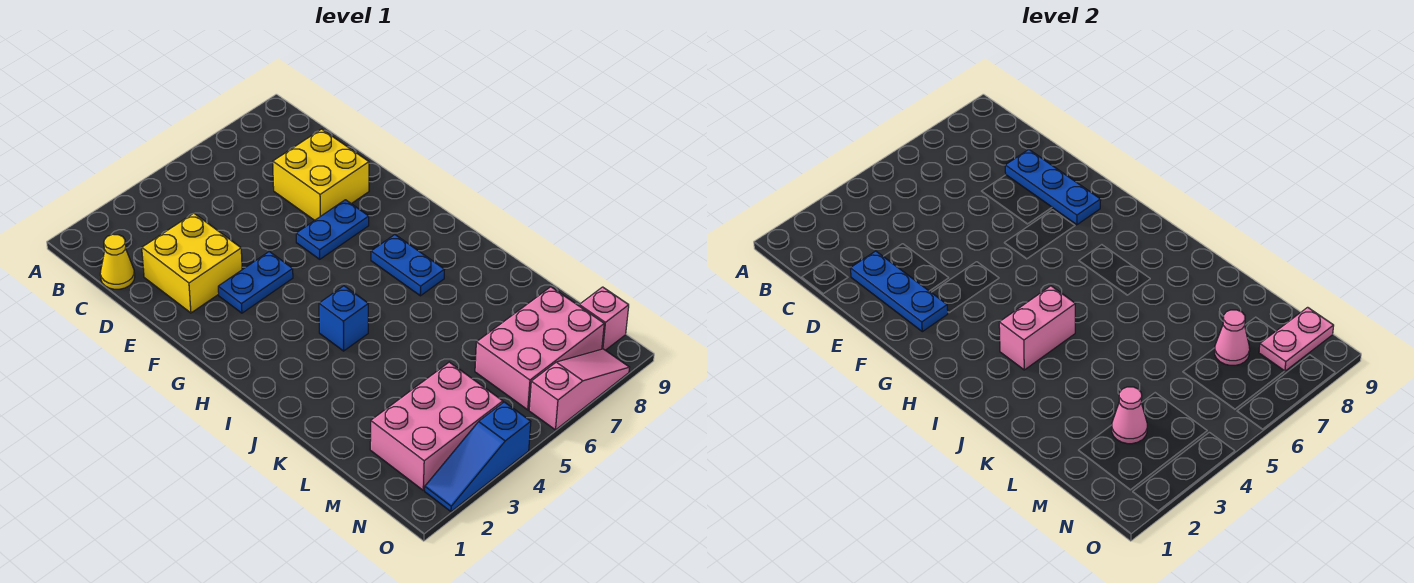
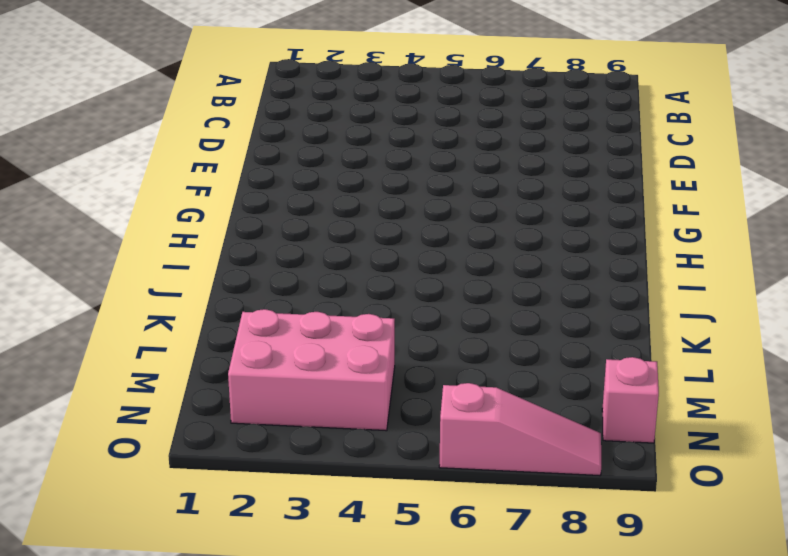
none -> yellow cone C1 level 1
none -> yellow brick D2:E3 level 1
none -> yellow brick D7:E8 level 1

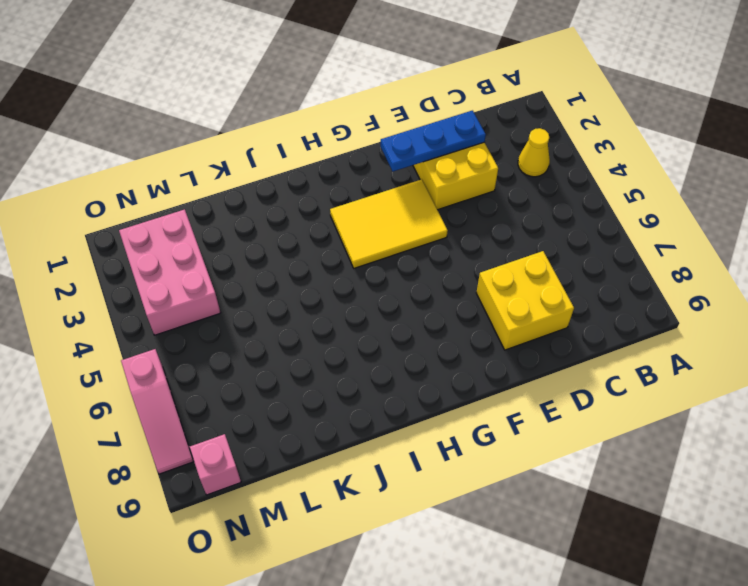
yellow cone B3 level 1 -> yellow cone C1 level 1
yellow tile F3:H4 level 1 -> blue plate F3:F4 level 1
none -> blue plate F6:F7 level 1
none -> blue plate H7:I7 level 1
none -> blue brick I4 level 1

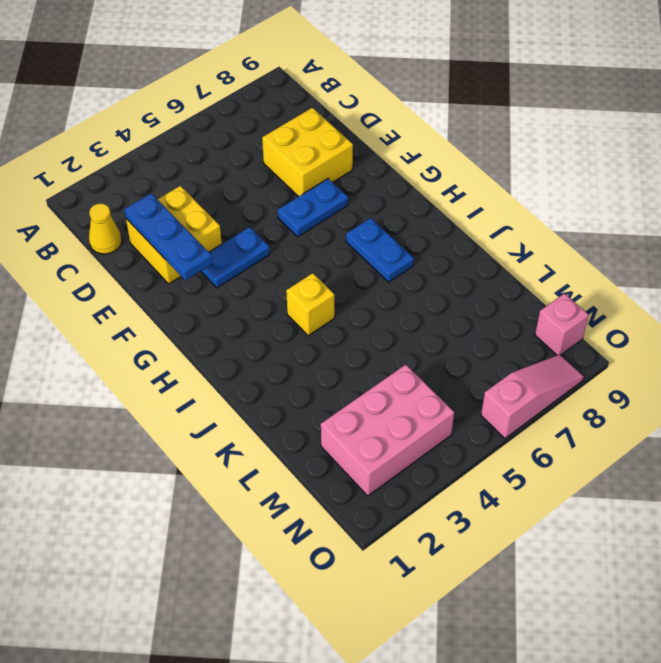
yellow brick I4 level 1 -> blue brick I4 level 1
none -> pink brick M6:N8 level 1
none -> blue slope O2:O4 level 1 top 4
none -> blue plate D8:F8 level 2

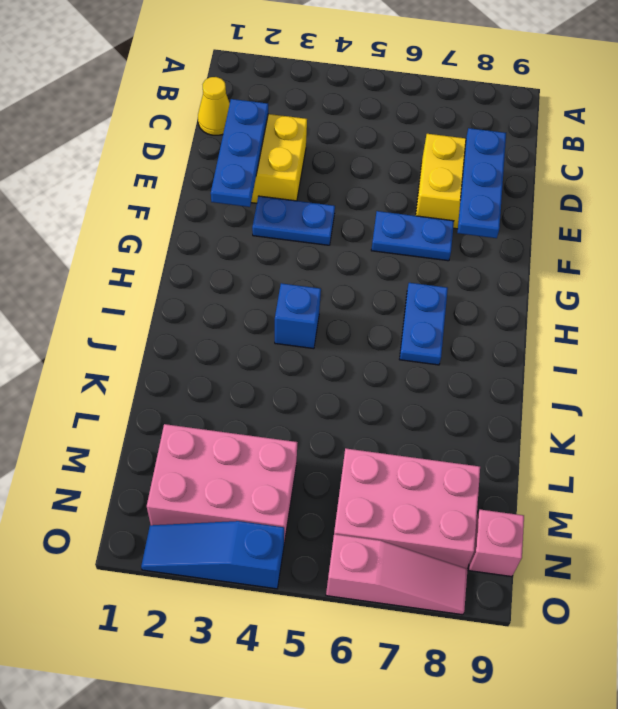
none -> pink brick I3:I4 level 2
none -> pink cone M3 level 2
none -> pink cone M7 level 2

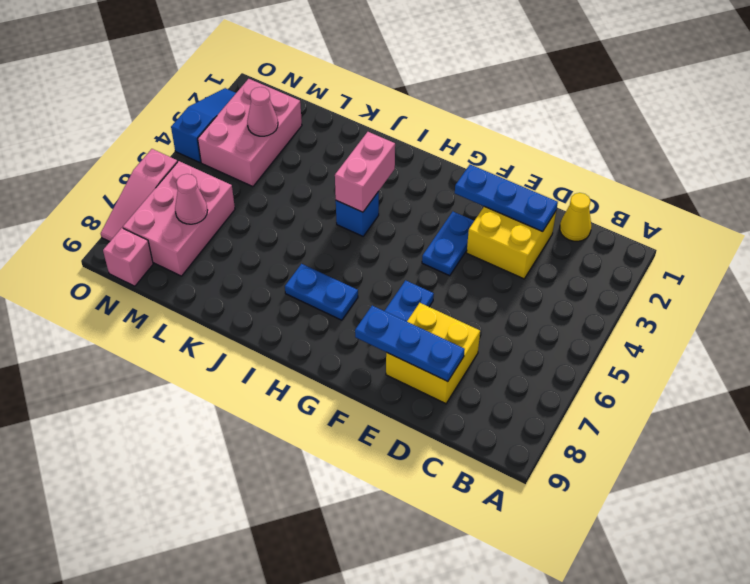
none -> pink plate N8:N9 level 2

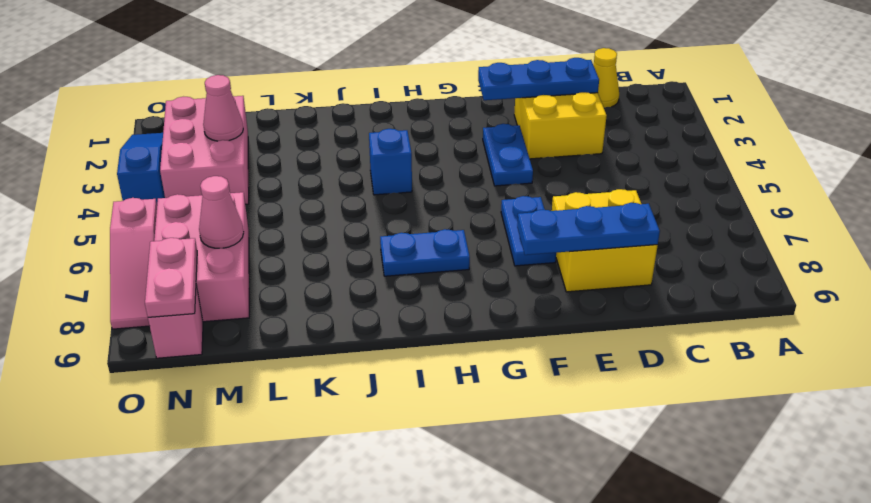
none -> pink brick I3:I4 level 2

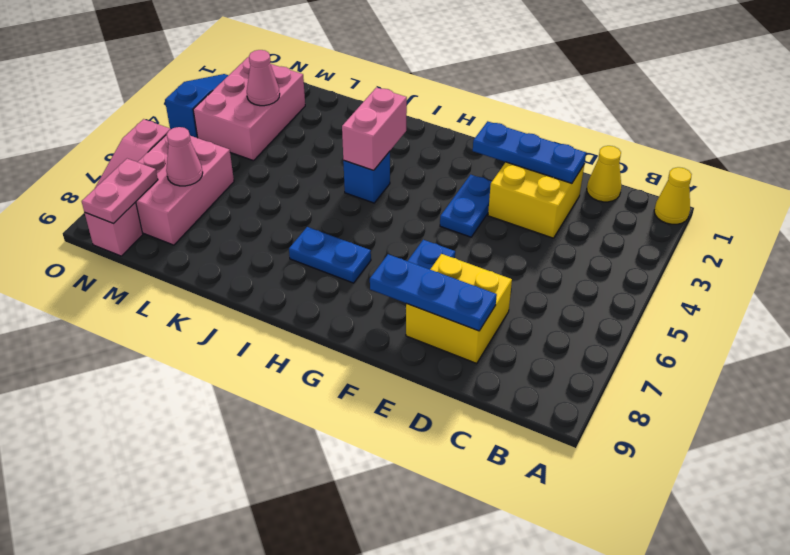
yellow cone A1 level 1 -> none

